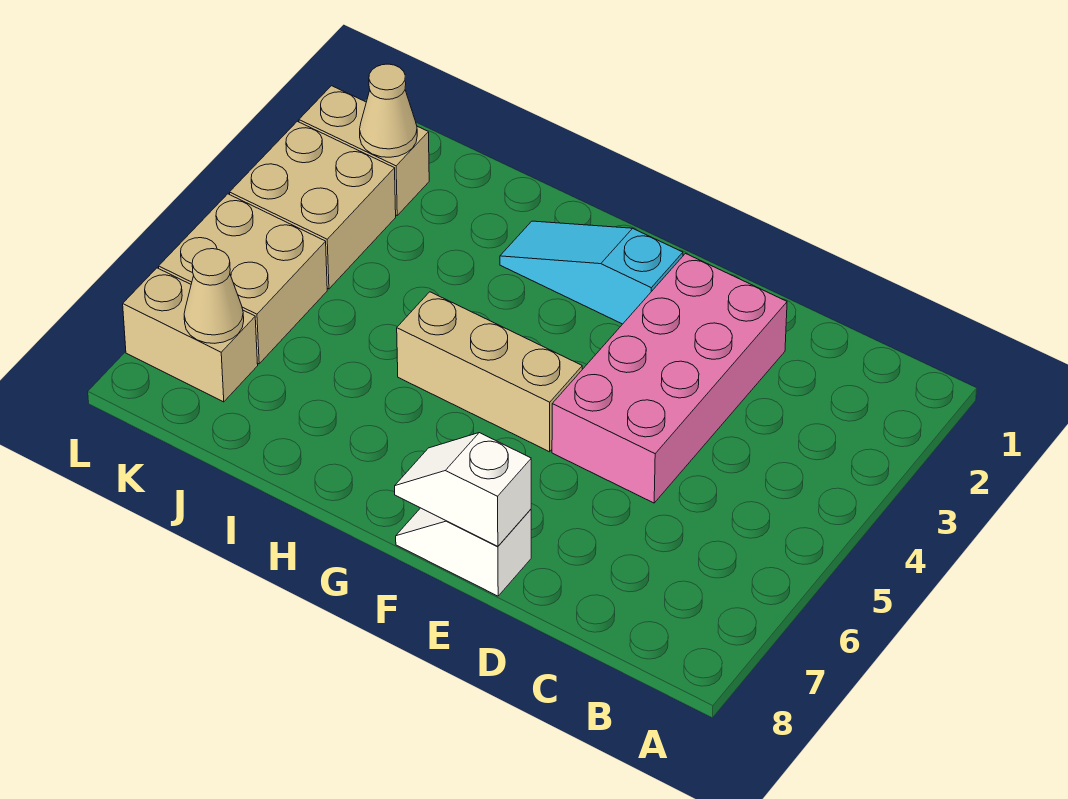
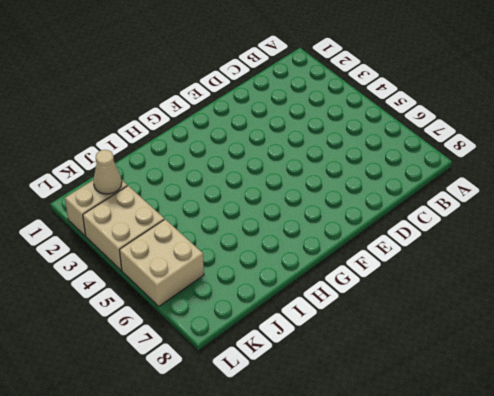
none -> pink brick D2:E5 level 1
none -> white slope E8:F8 level 1 top E

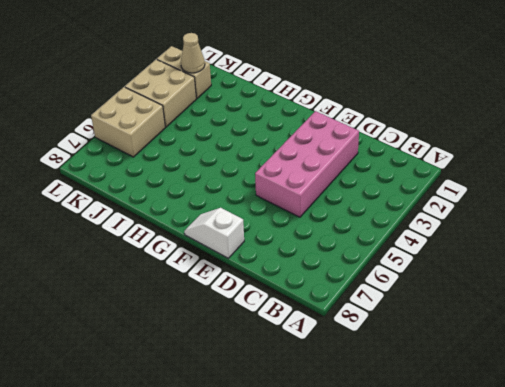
none -> cyan slope F2:H2 level 1 top F
none -> tan brick F5:H5 level 1

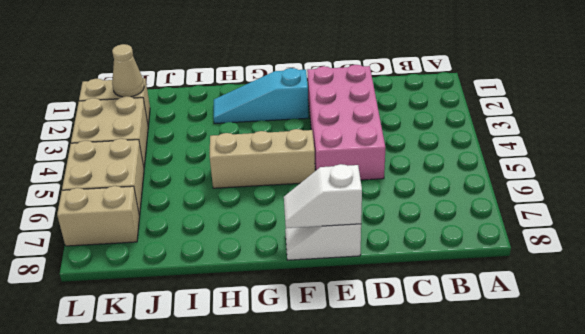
none -> tan cone K7 level 2

